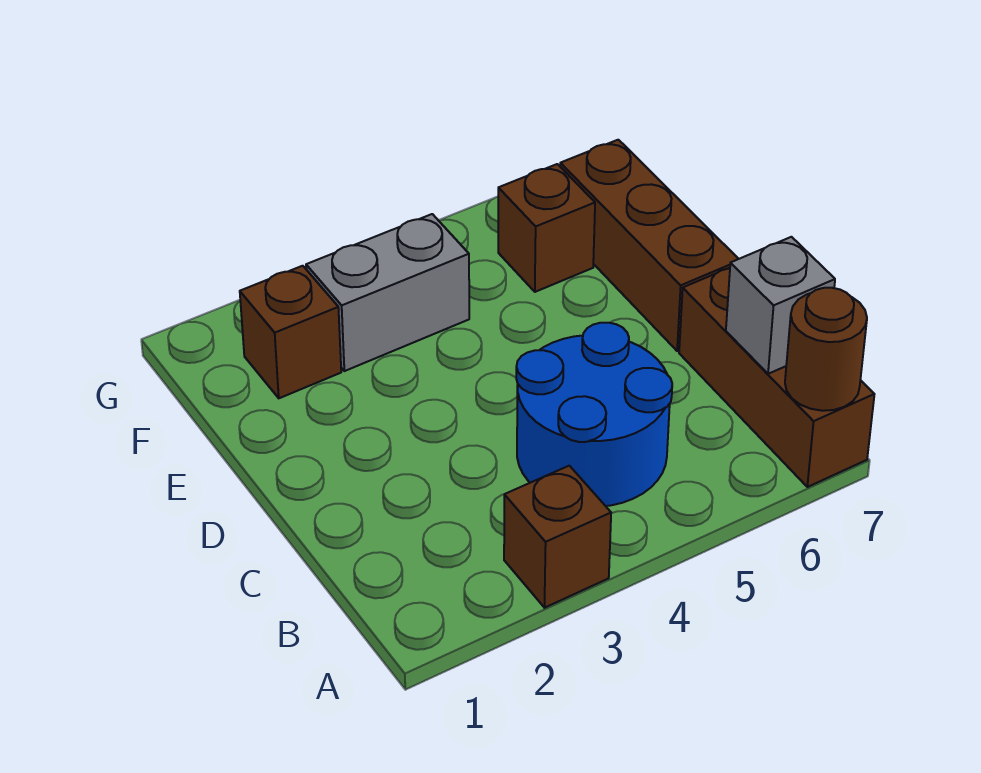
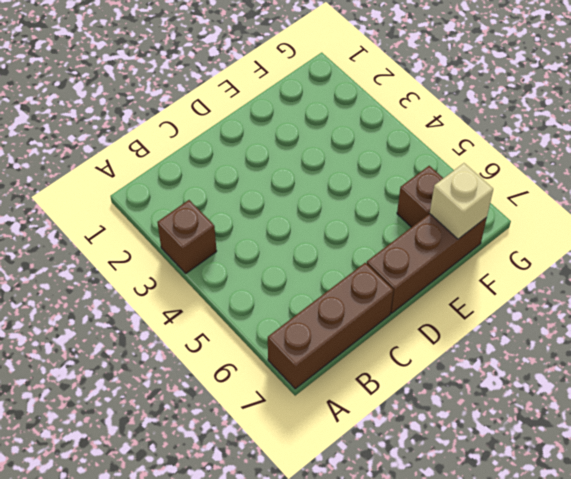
tan brick F7 level 2 -> none
none -> blue round brick B4:C5 level 1
none -> brown brick F2 level 1

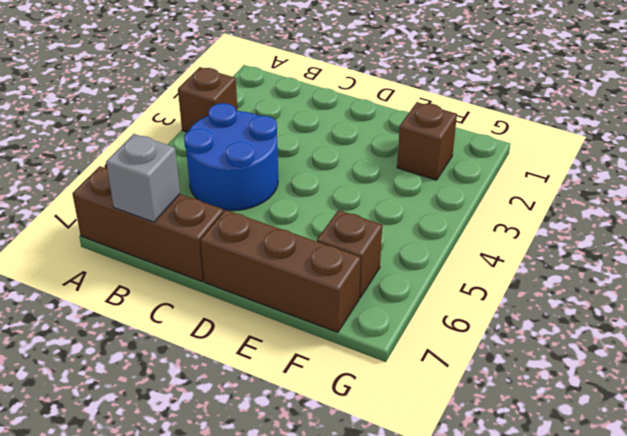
none -> grey brick F3:F4 level 1
none -> brown round brick A7 level 2

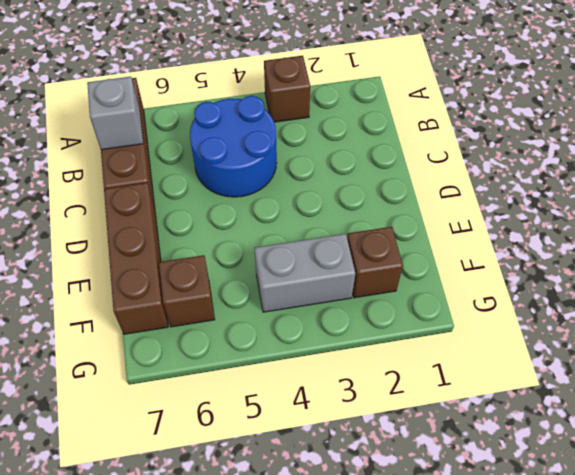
none -> brown round brick A7 level 2

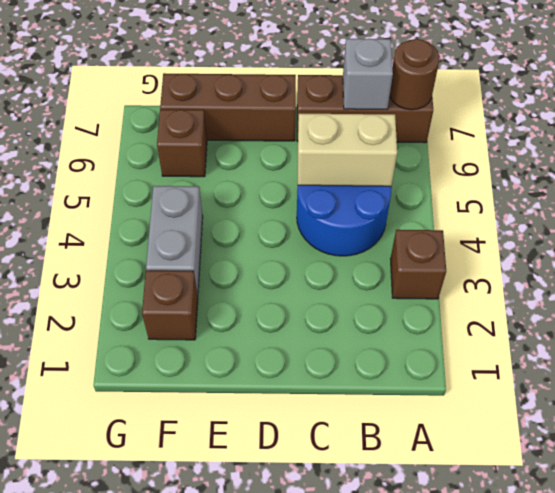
tan brick B5:C5 level 2 -> none

